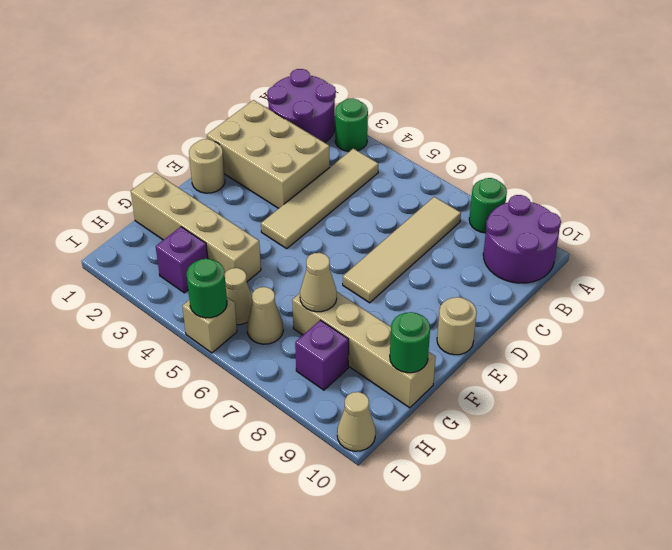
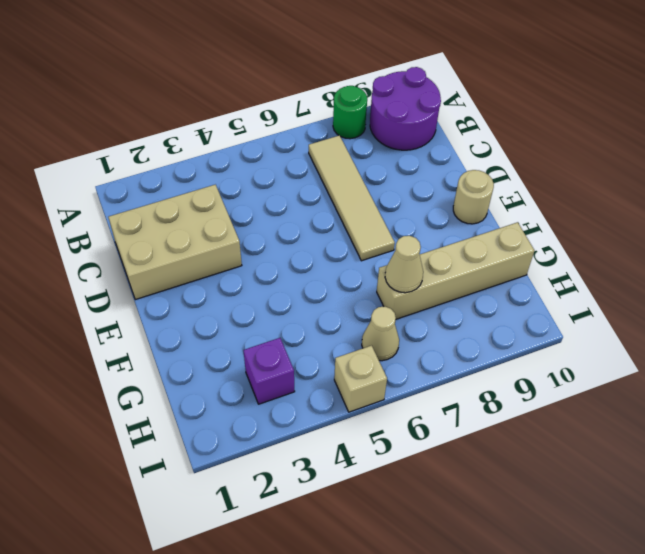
none -> purple round brick A1:B2 level 1
none -> green round brick A3 level 1
none -> tan tile B4:E4 level 1

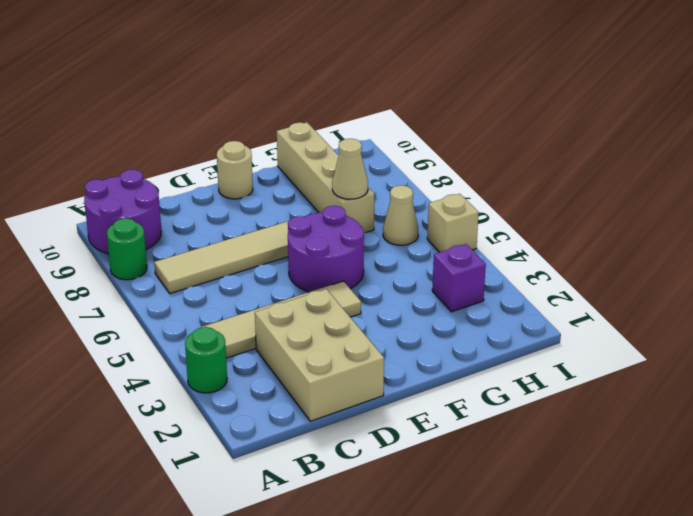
purple round brick E5:F6 level 1 -> purple round brick A1:B2 level 1
none -> tan round brick E1 level 1
none -> tan brick G1:G4 level 1
none -> tan cone H5 level 1

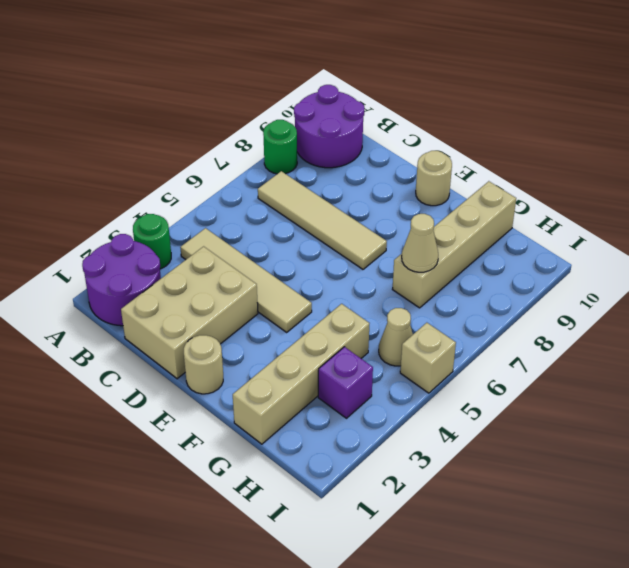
none -> tan cone H6 level 1
none -> purple brick H8 level 1
none -> tan cone I10 level 1

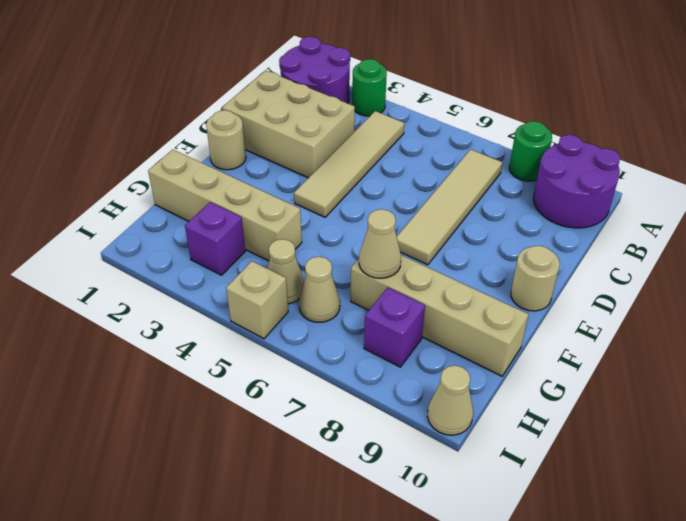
none -> green round brick G10 level 2
none -> green round brick I5 level 2

